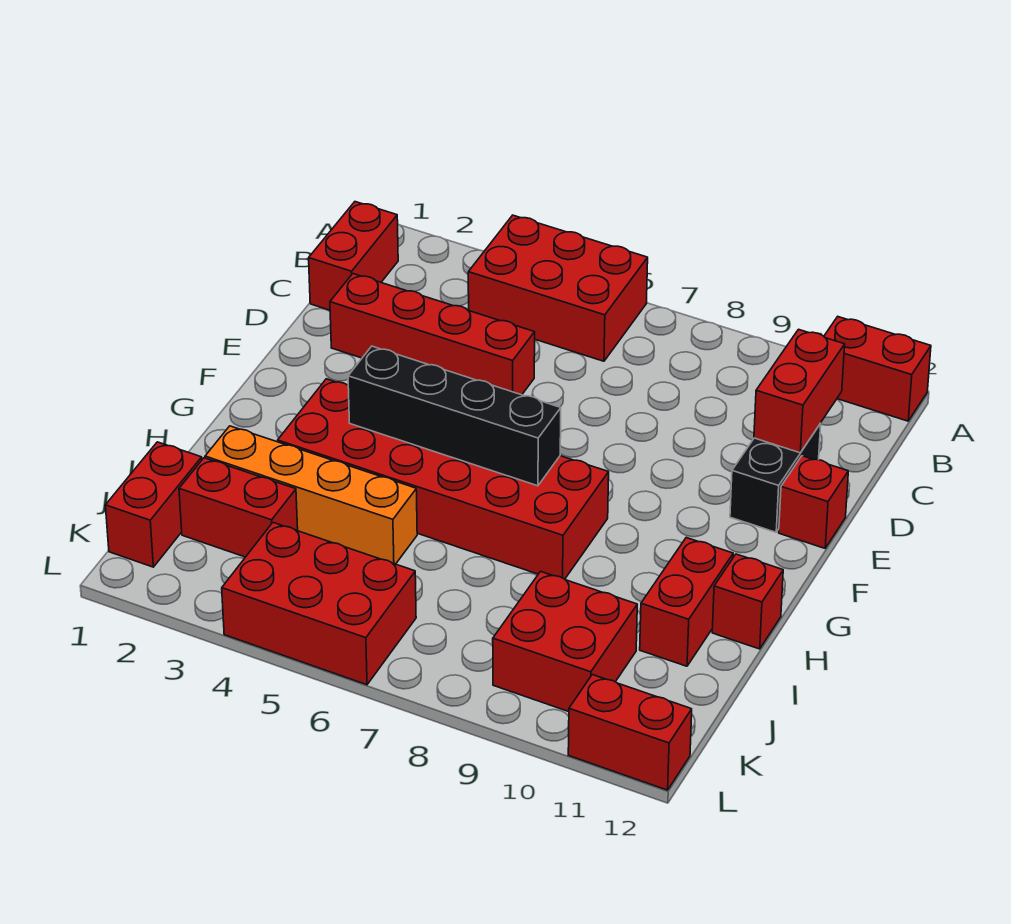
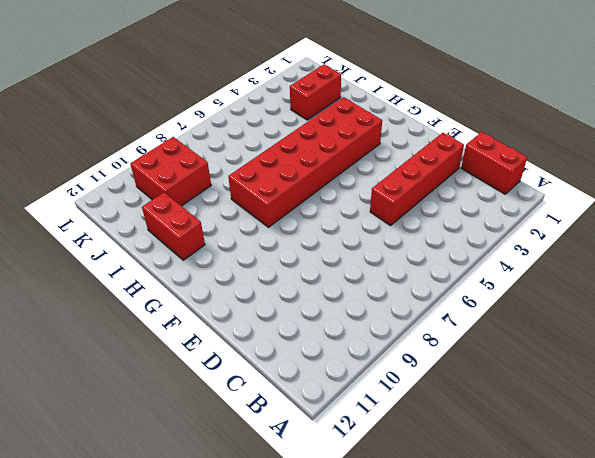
none -> red brick A4:B6 level 1
none -> red brick A11:A12 level 1
none -> black brick D11:E11 level 1

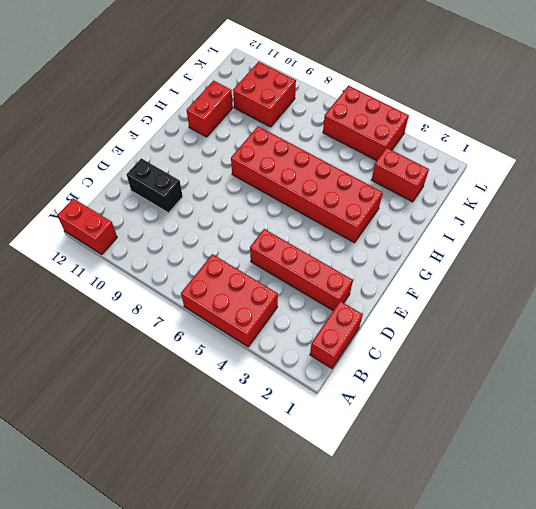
black brick D10:D11 level 1 -> black brick D11:E11 level 1
none -> red brick E12 level 1
none -> red brick H12 level 1
none -> orange brick I2:I5 level 1

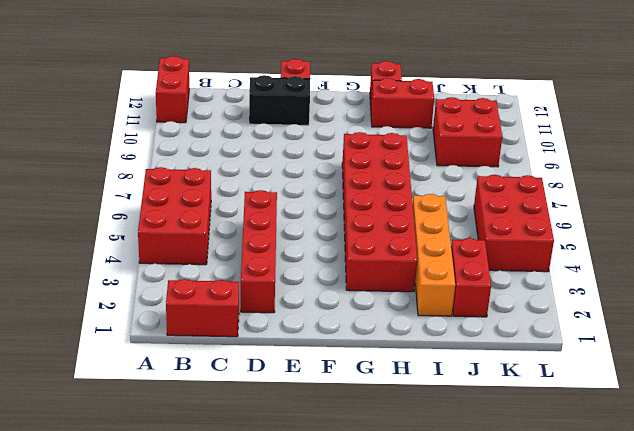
none -> red brick J1:K1 level 1
none -> red brick L11:L12 level 1
none -> red brick C11:D11 level 2

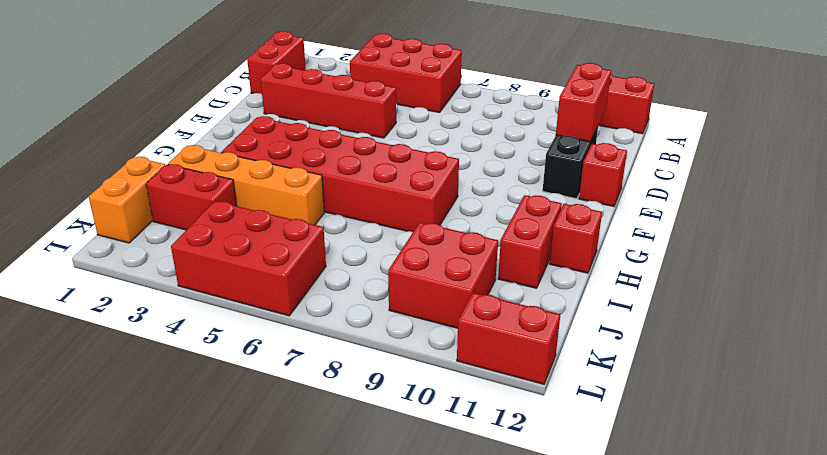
orange brick J1:K1 level 1 -> red brick J1:K1 level 1
none -> black brick G4:G7 level 2

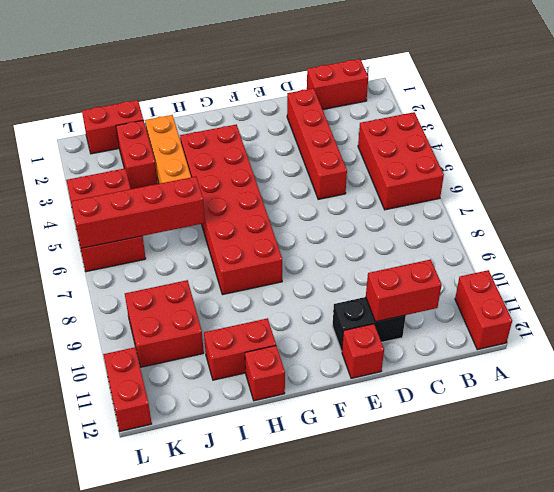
red brick I6:L6 level 2 -> none
none -> black brick G4:G7 level 2

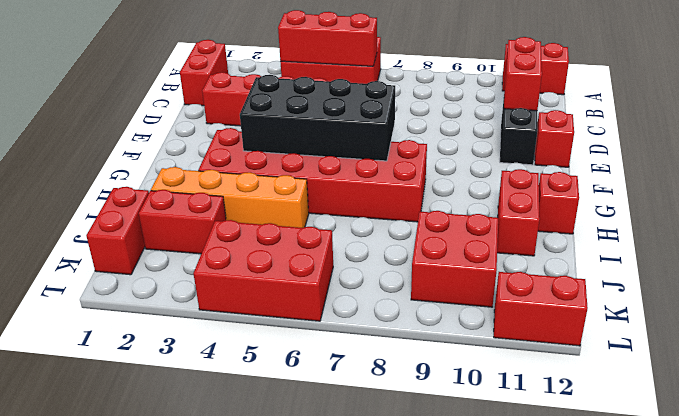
red brick B4:B6 level 2 -> none
black brick F4:G7 level 2 -> black brick G4:G7 level 2

